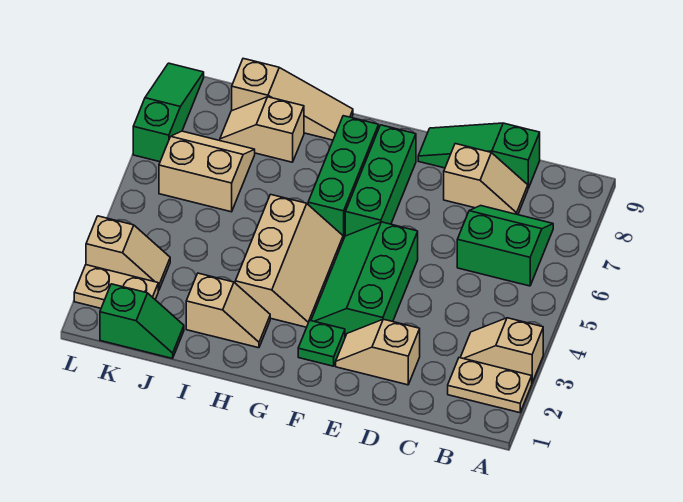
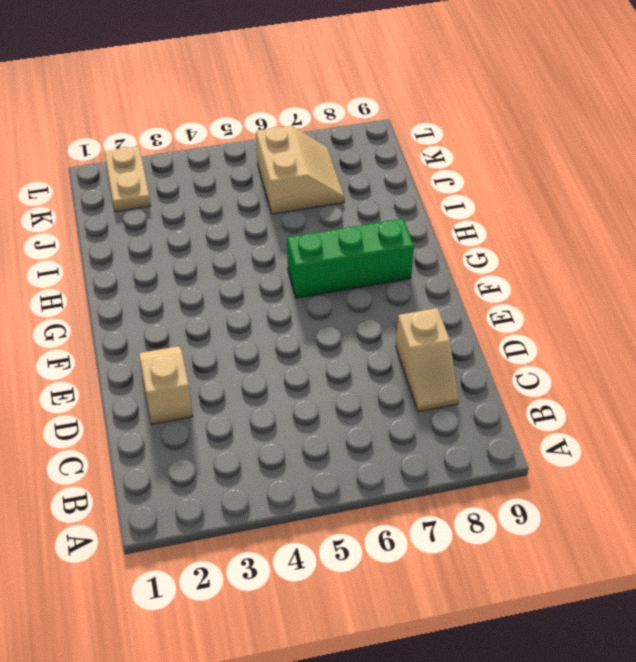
none -> tan plate A2:B2 level 1
none -> tan slope A3:B3 level 1 top A
none -> green slope B6:C7 level 1 top 6

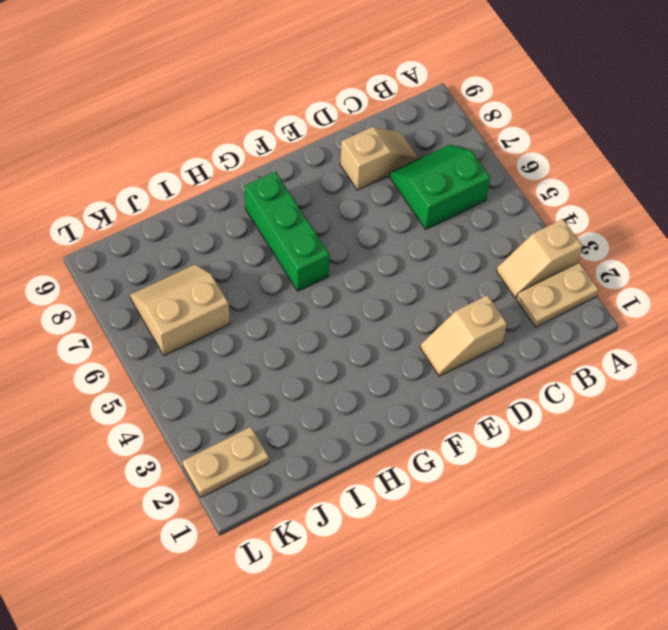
none -> green slope C9:E9 level 1 top C
none -> green slope E3:F5 level 1 top E
none -> green plate F2 level 1

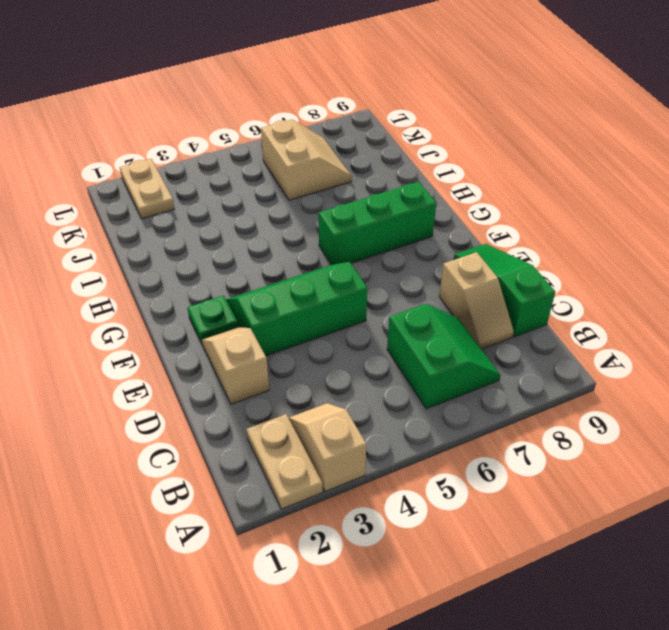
none -> green brick F6:F8 level 1
none -> tan slope G3:H5 level 1 top H
none -> tan slope H2:I2 level 1 top I

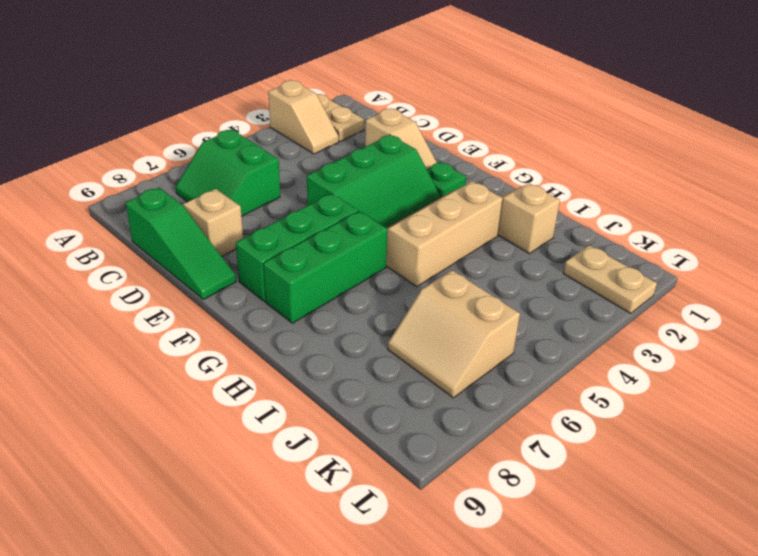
none -> tan slope H9:J9 level 1 top J
none -> tan slope I8:J8 level 1 top I
none -> green slope J1:K1 level 1 top K

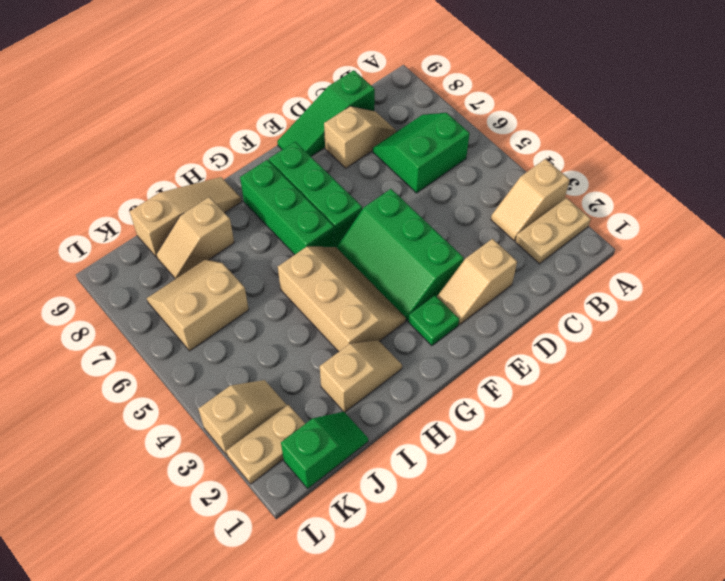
none -> green slope L7:L9 level 1 top 7

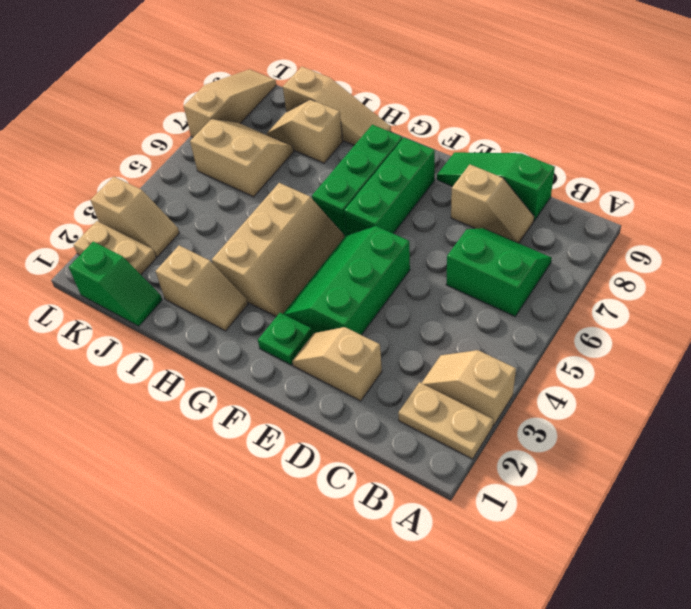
tan slope L7:L9 level 1 top 7 -> green slope L7:L9 level 1 top 7

